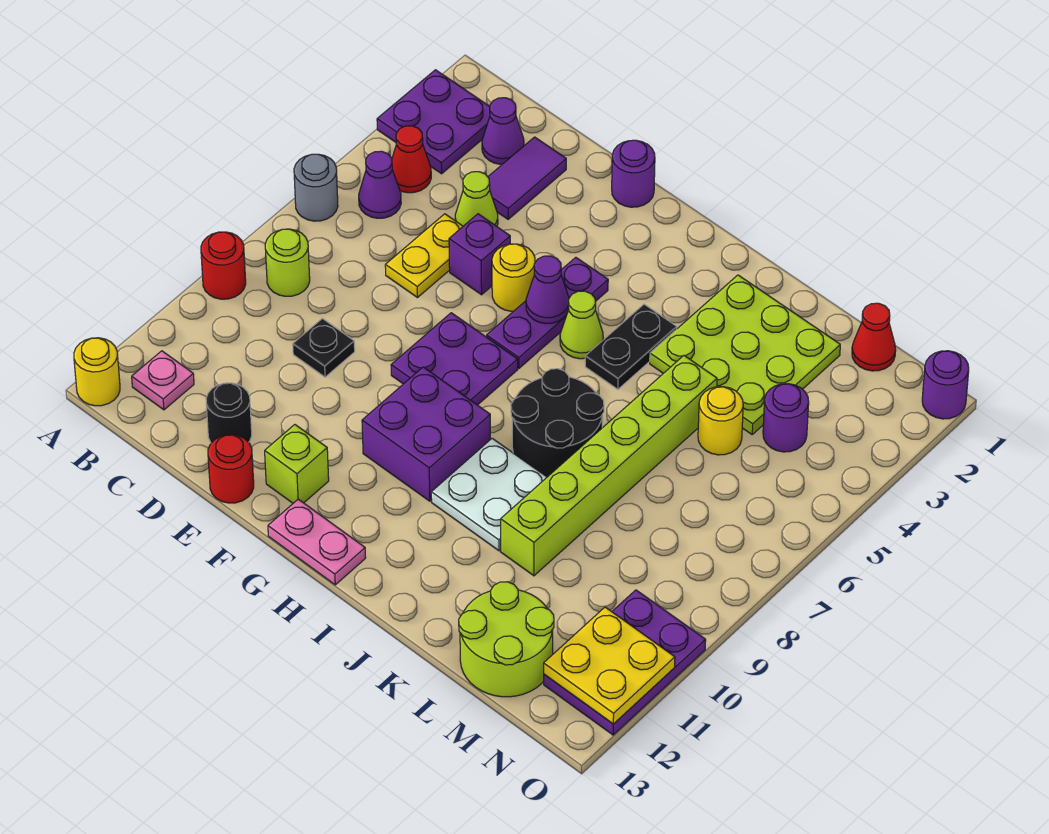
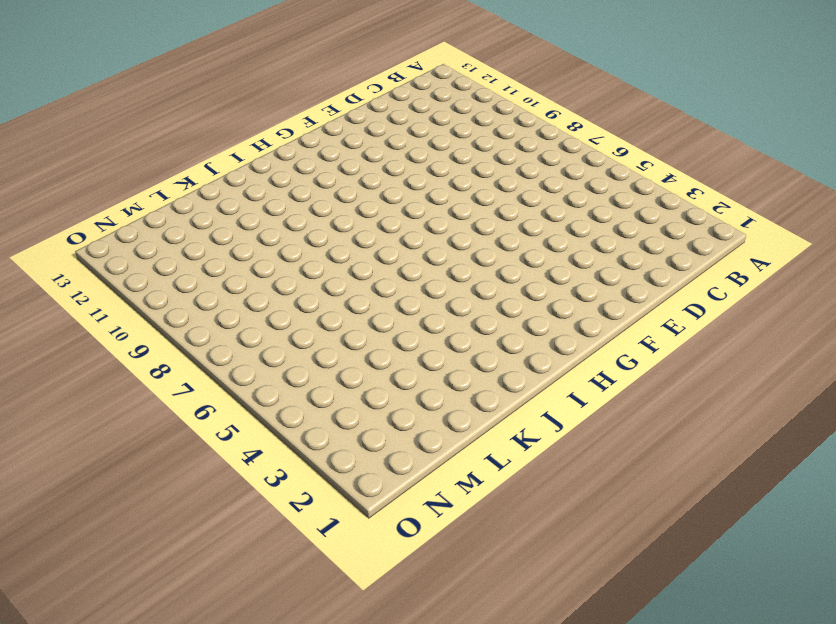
none -> purple plate A2:B3 level 1
none -> grey round brick A6 level 1
none -> red round brick A9 level 1
none -> yellow round brick A13 level 1

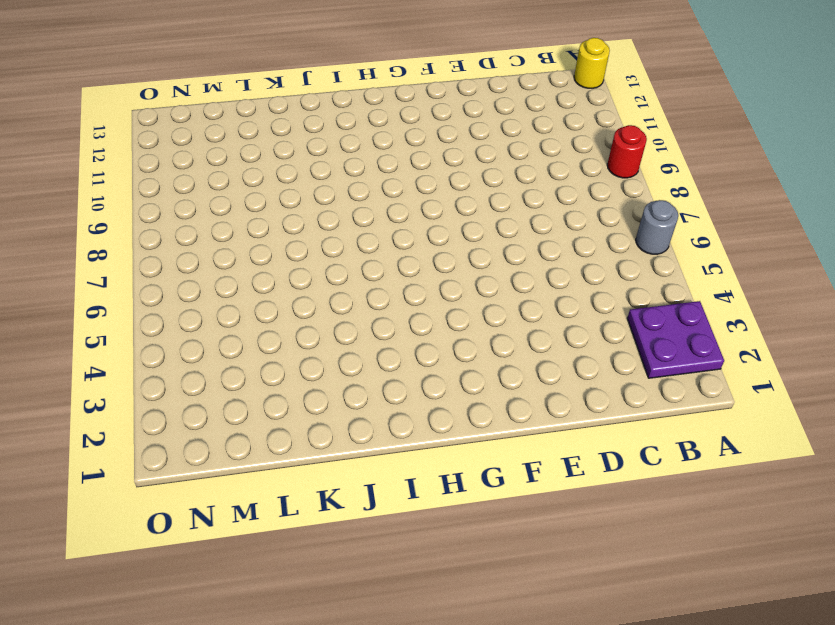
none -> red cone B4 level 1
none -> purple cone B5 level 1
none -> lime round brick B8 level 1
none -> pink plate B12 level 1

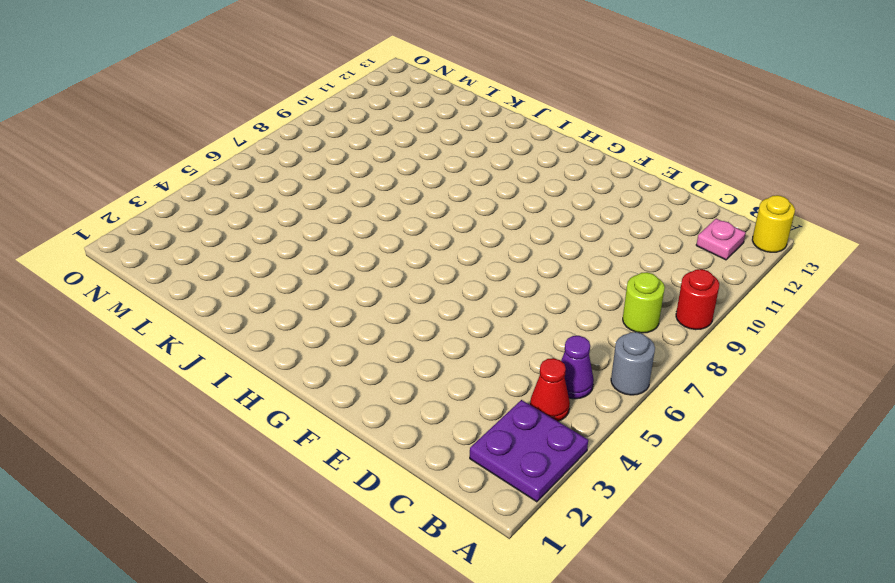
none -> purple cone C2 level 1
none -> purple tile D2:D3 level 1
none -> lime cone D4 level 1
none -> yellow plate D5:D6 level 1

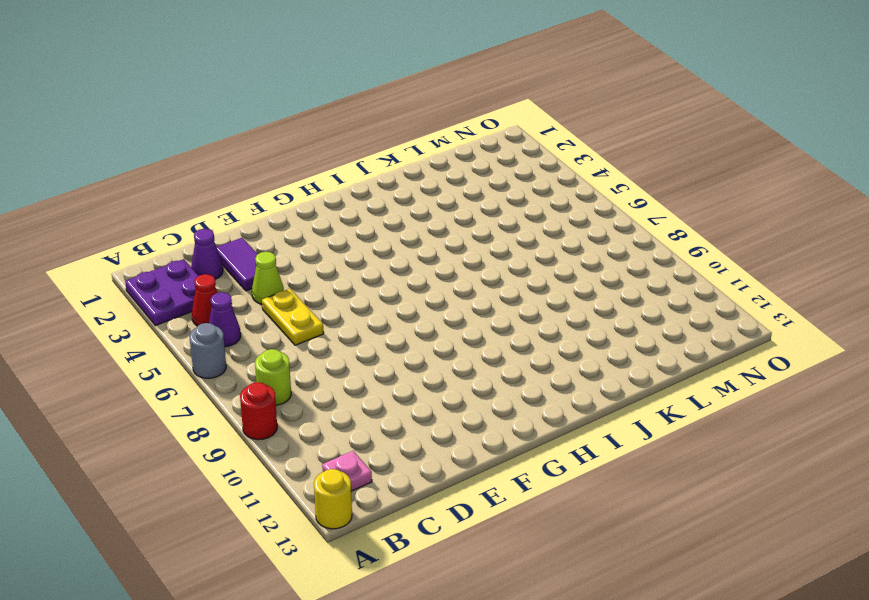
none -> black plate D9 level 1
none -> black round brick D12 level 1
none -> purple brick E5 level 1
none -> red round brick E13 level 1

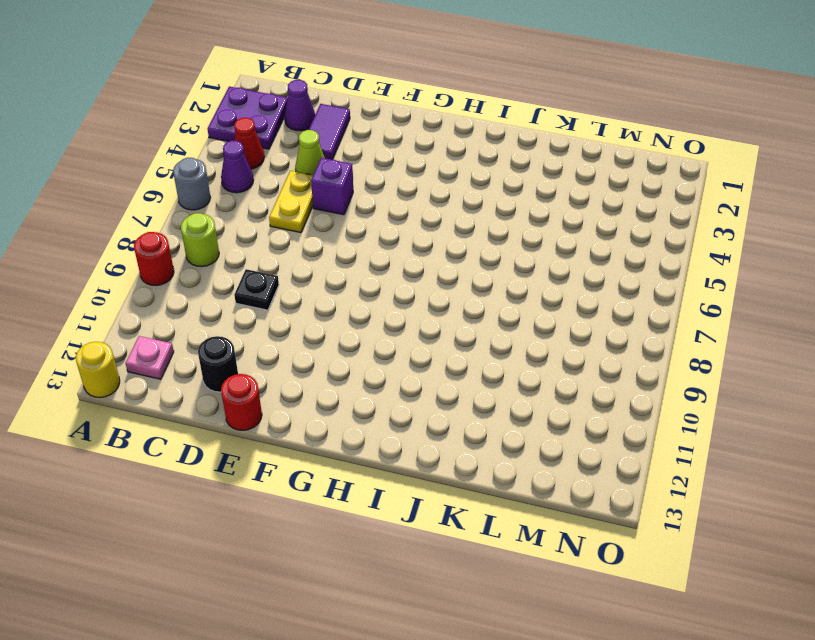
none -> purple round brick F1 level 1
none -> yellow round brick F5 level 1
none -> purple plate F7:G8 level 1
none -> lime brick F12 level 1

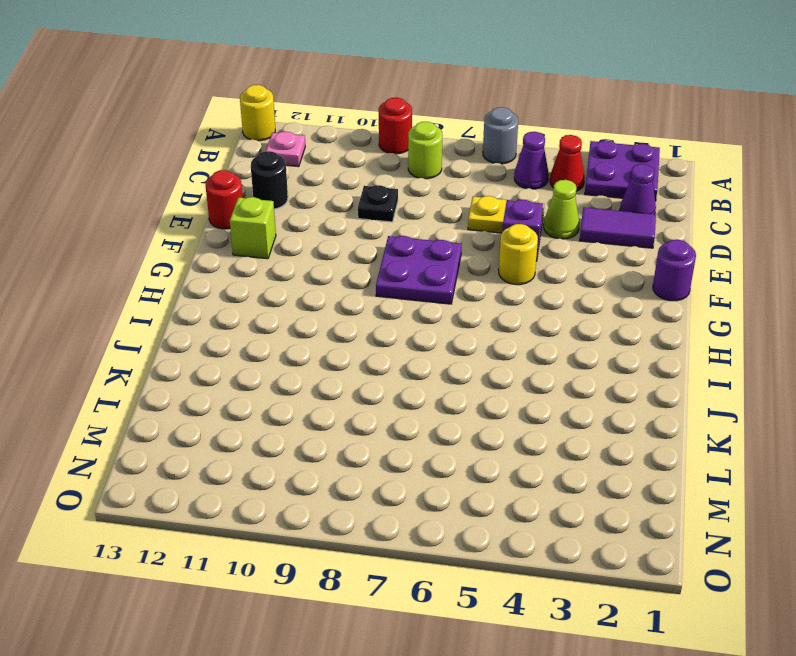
none -> purple plate G4:G6 level 1
none -> purple brick G9:H10 level 1
none -> pink plate G13:H13 level 1
none -> lime cone H5 level 1

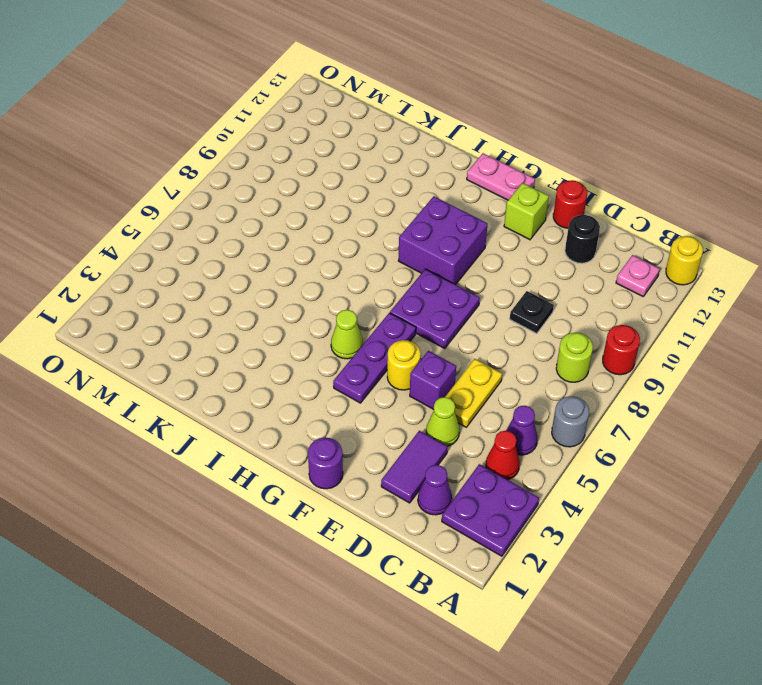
none -> black plate I4:I5 level 1
none -> black round brick I7:J8 level 1
none -> white plate I9:J10 level 1
none -> lime plate J2:L4 level 1

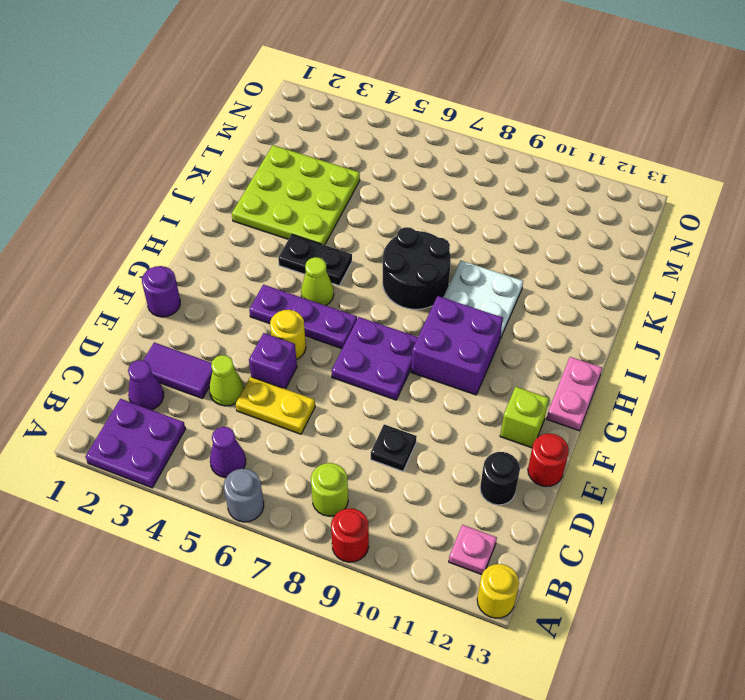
none -> red cone B4 level 1
none -> lime brick K5:K10 level 1
none -> yellow round brick L5 level 1
none -> lime round brick L12:M13 level 1

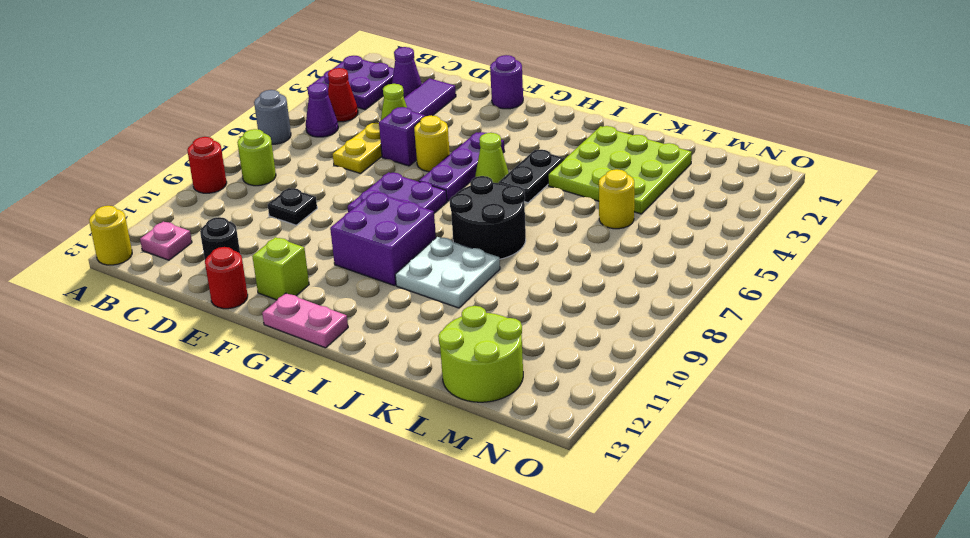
none -> lime brick K5:K10 level 1
none -> red cone M1 level 1
none -> purple round brick M4 level 1
none -> purple plate N10:O12 level 1

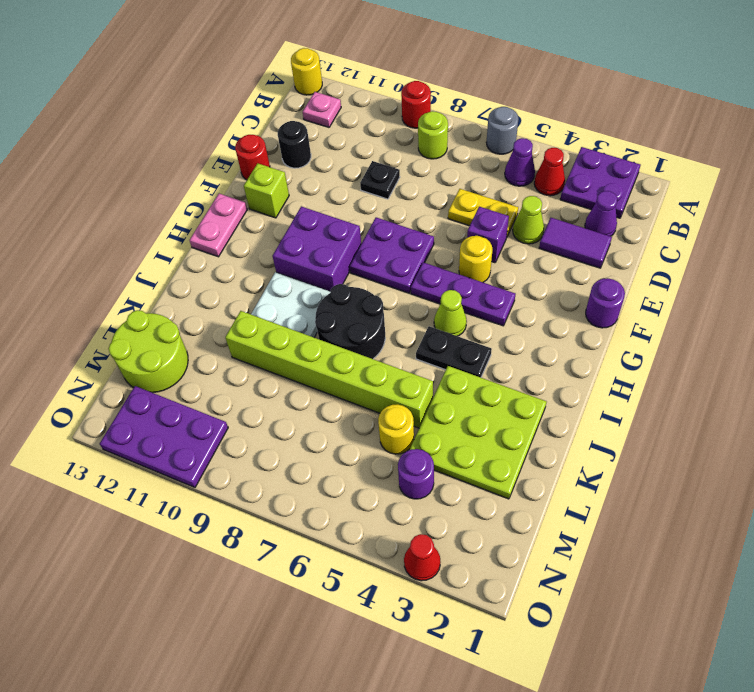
red cone O3 level 1 -> red cone M1 level 1
none -> purple round brick O1 level 1
none -> purple cone G5 level 2
none -> yellow plate N11:O12 level 2

